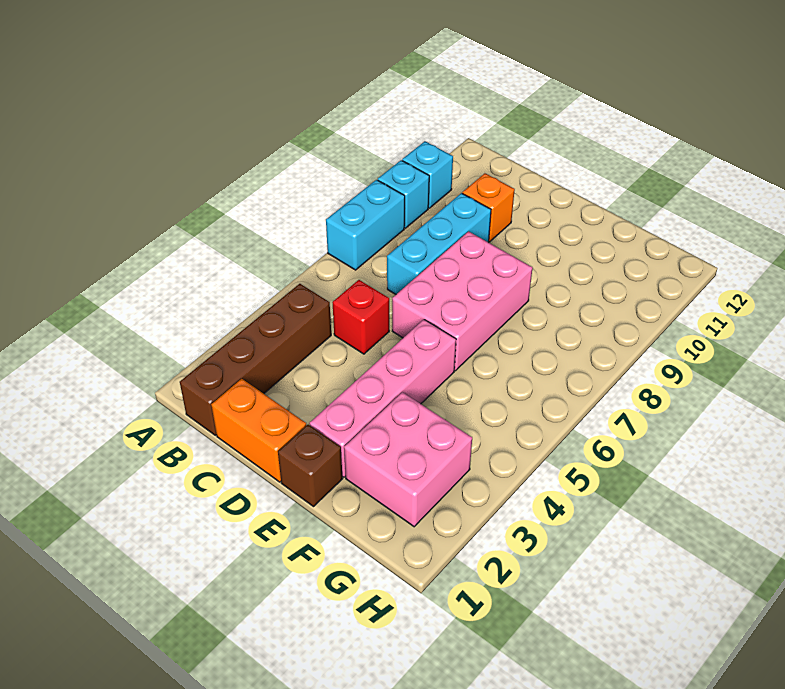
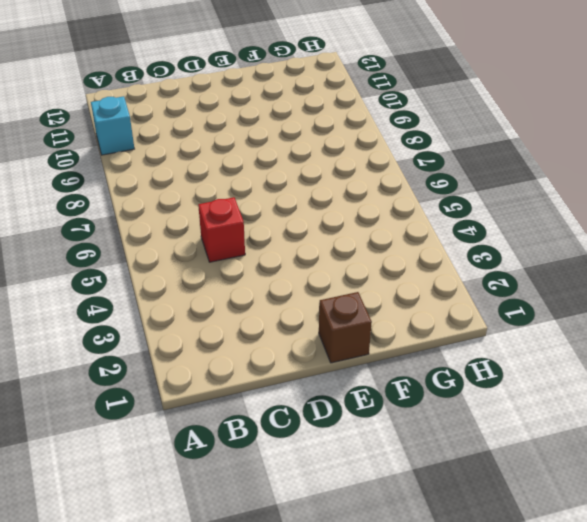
none -> cyan brick A7:A8 level 1
none -> cyan brick A9 level 1
none -> brown brick B1:B4 level 1

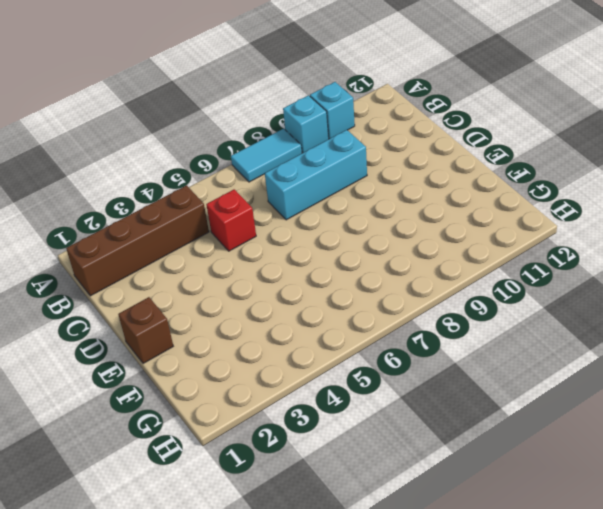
cyan tile A7:A8 level 1 -> cyan brick A7:A8 level 1
none -> orange brick C1:D1 level 1
none -> orange brick C10 level 1
none -> pink brick D6:E8 level 1

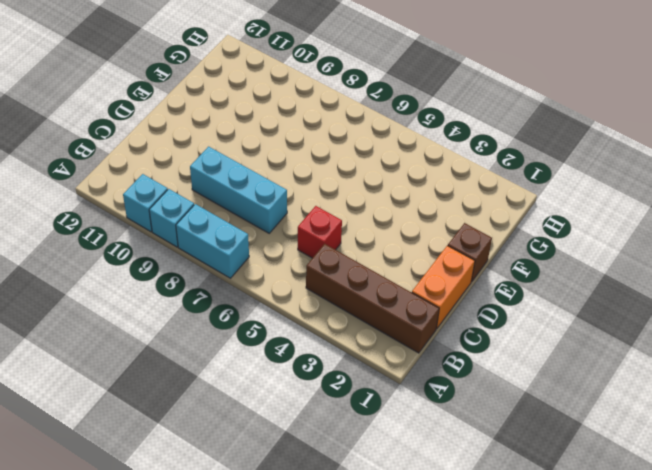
none -> orange brick C10 level 1
none -> pink brick D6:E8 level 1
none -> pink brick E2:E5 level 1

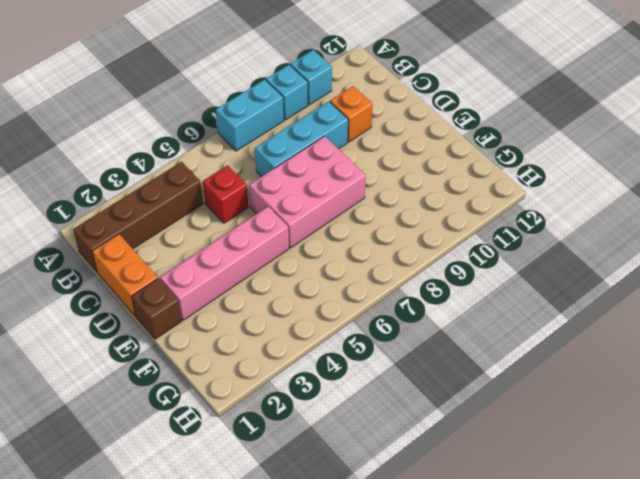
none -> pink brick F2:G3 level 1

